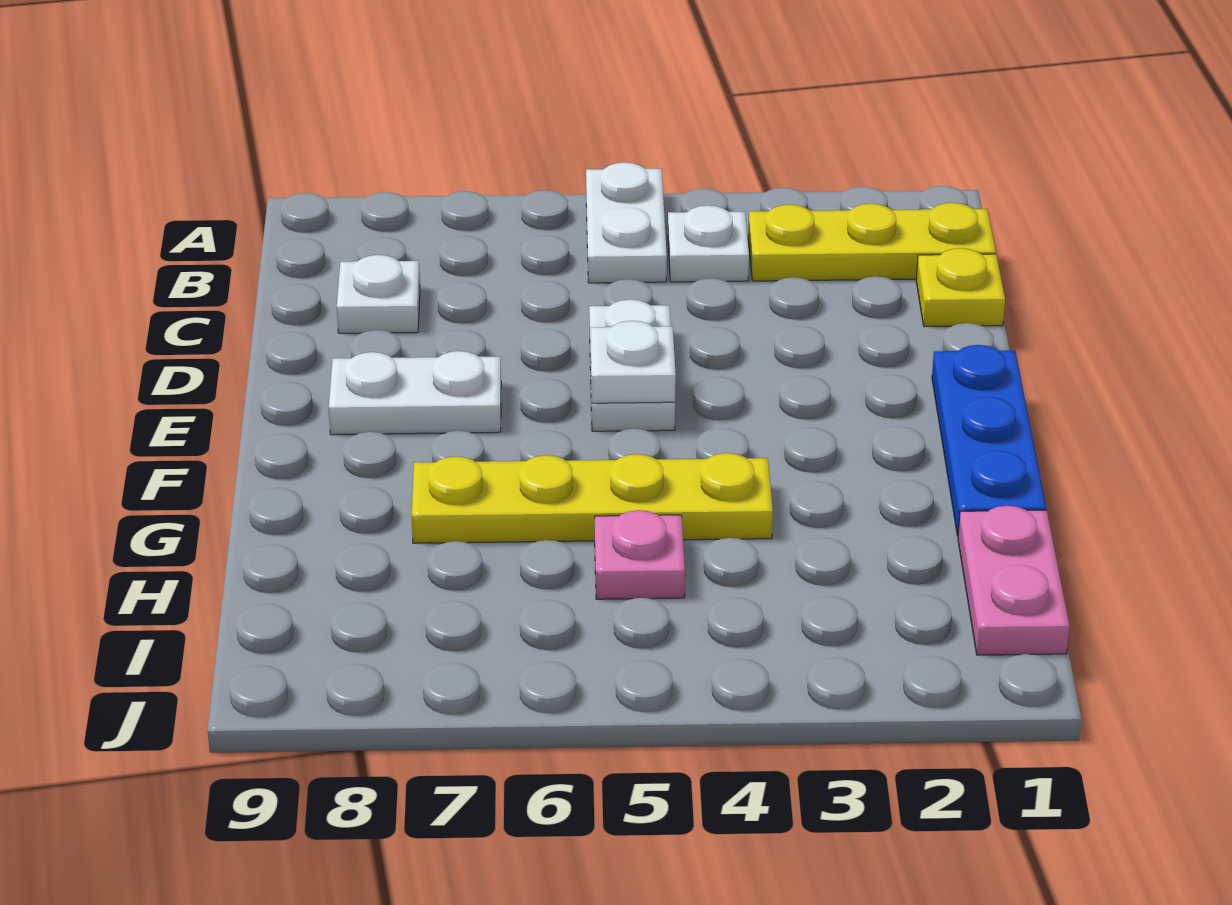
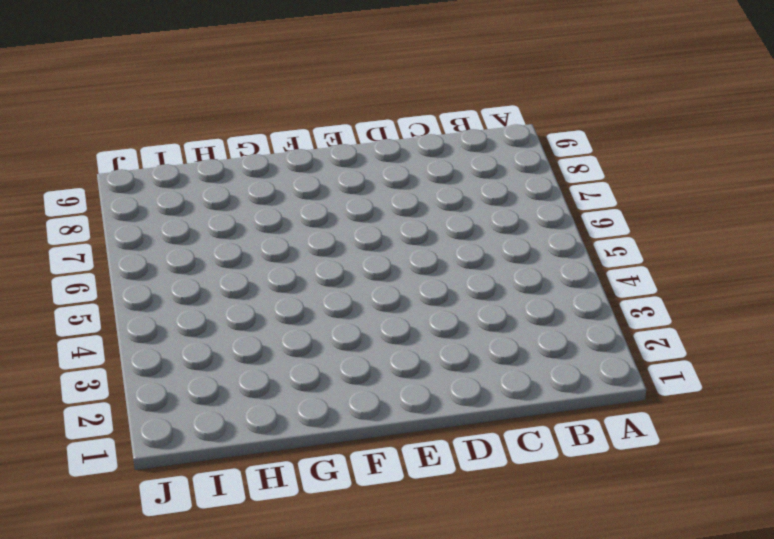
none -> white plate A5:B5 level 1
none -> yellow plate B1:B3 level 1
none -> white plate B4 level 1

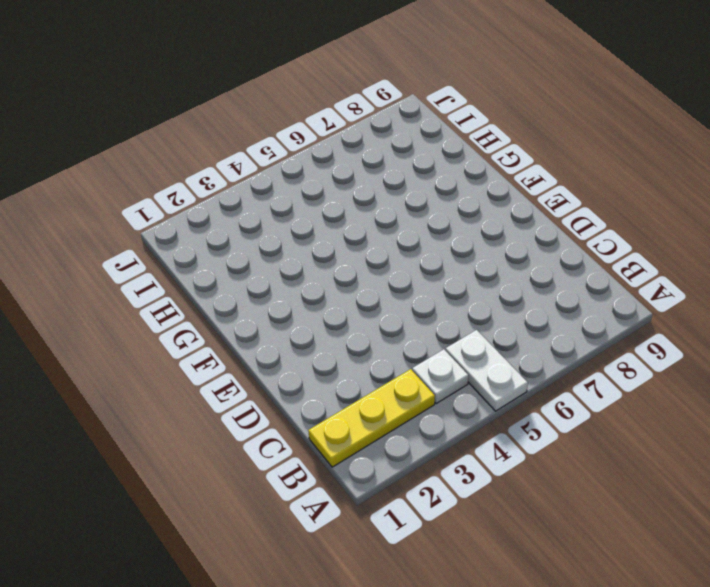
none -> yellow plate C1 level 1
none -> white plate C8 level 1
none -> white plate D5:E5 level 1

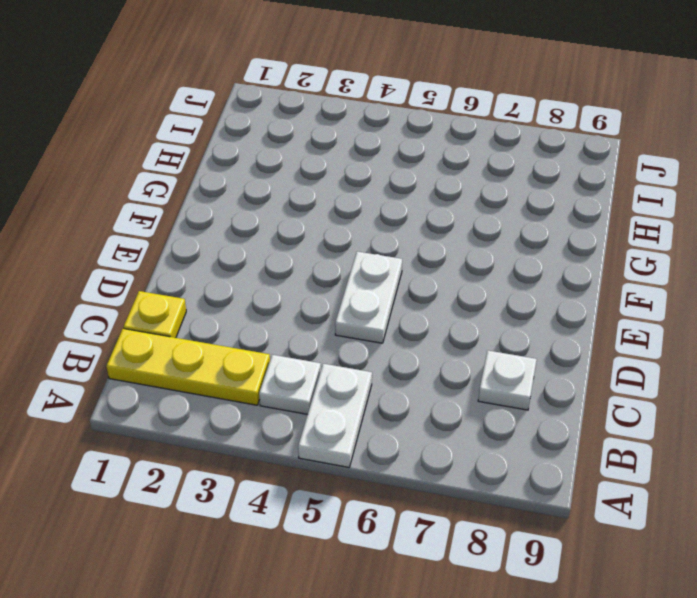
none -> blue plate E1:G1 level 1
none -> white plate E7:E8 level 1
none -> yellow plate G4:G7 level 1

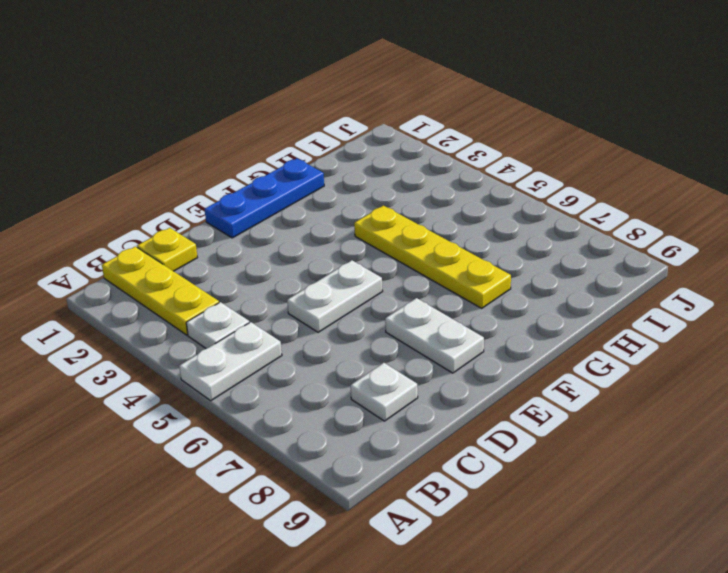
none -> pink plate H1:I1 level 1
none -> pink plate H5 level 1
none -> white plate E5 level 2

